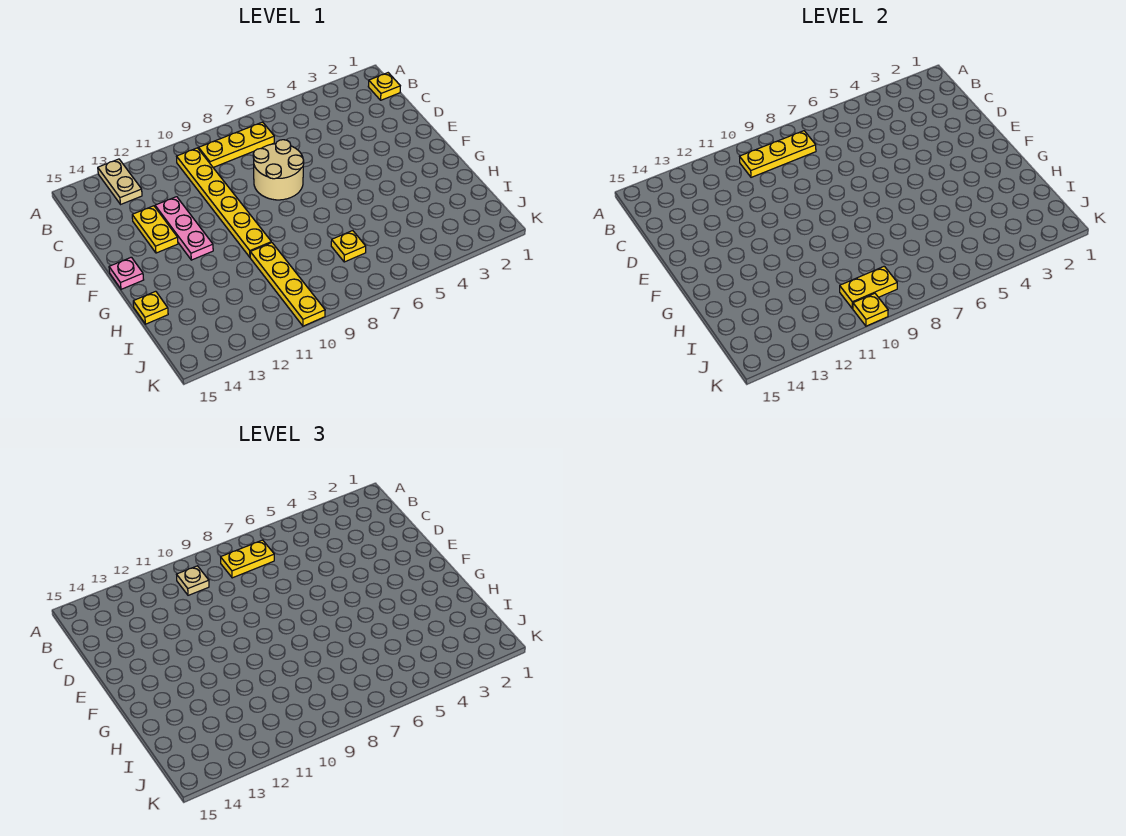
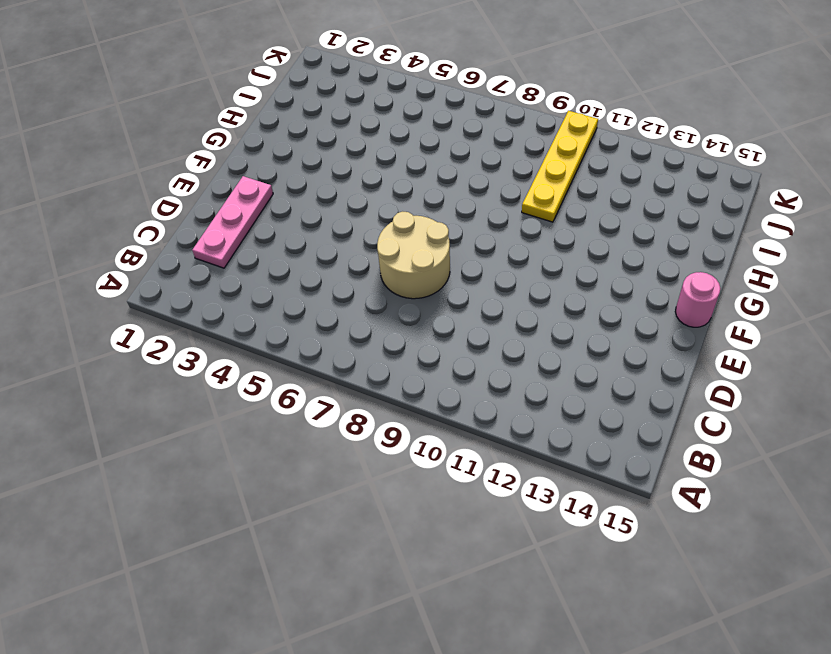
pink plate C2:E2 level 1 -> pink plate D12:F12 level 1
pink round brick F15 level 1 -> pink plate F15 level 1
none -> tan plate A13:B13 level 1
none -> yellow plate B1 level 1
none -> yellow plate B7:B9 level 1

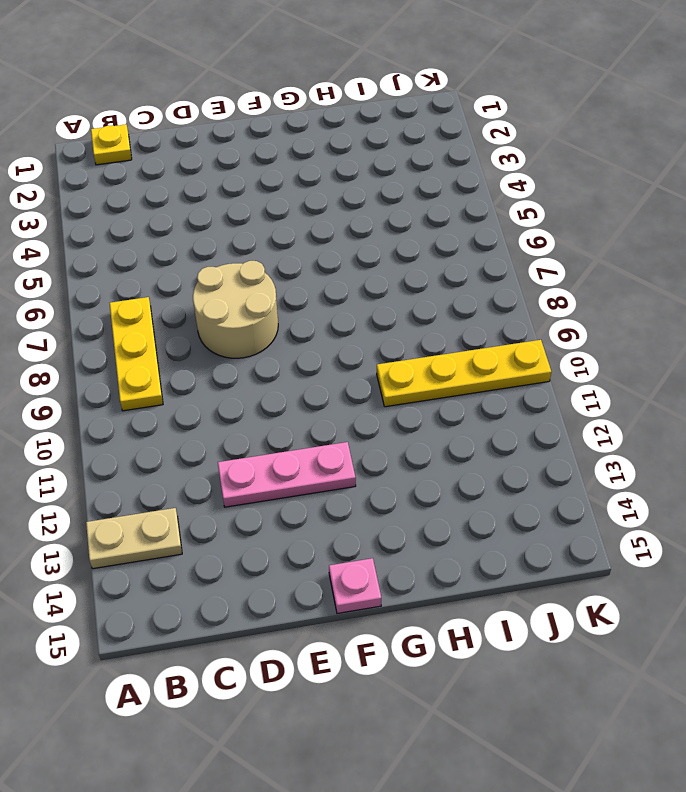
none -> yellow plate B10:G10 level 1
none -> yellow plate D13:E13 level 1
none -> yellow plate H15 level 1

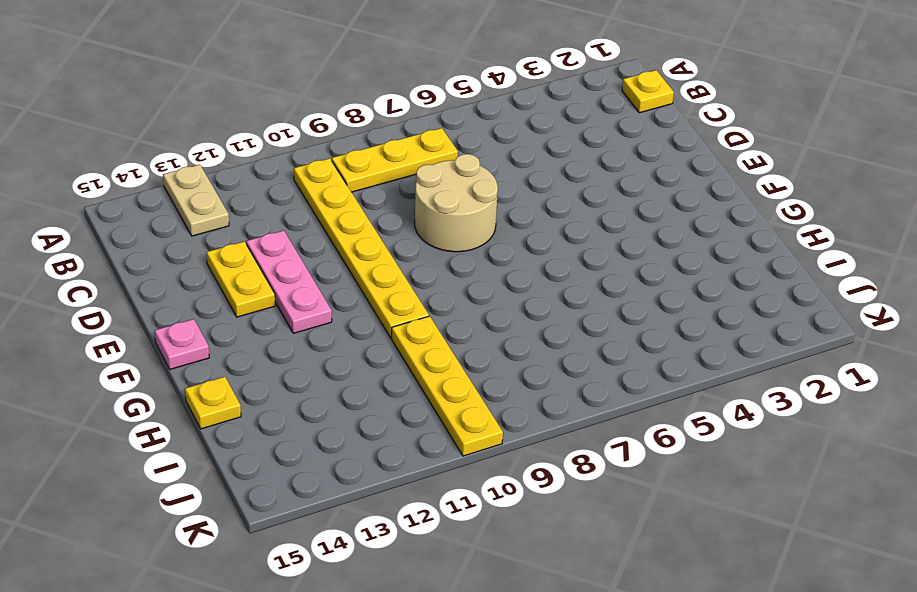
none -> yellow plate I7 level 1
none -> yellow plate B8:B10 level 2
none -> yellow plate J9:J10 level 2

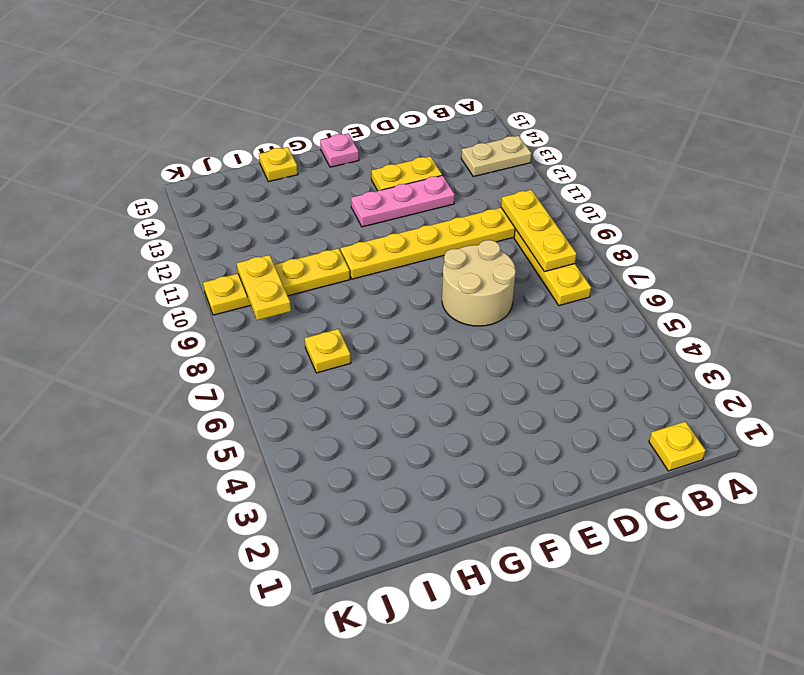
none -> yellow plate K10 level 2
none -> yellow plate B7:B8 level 3
none -> tan plate B10 level 3

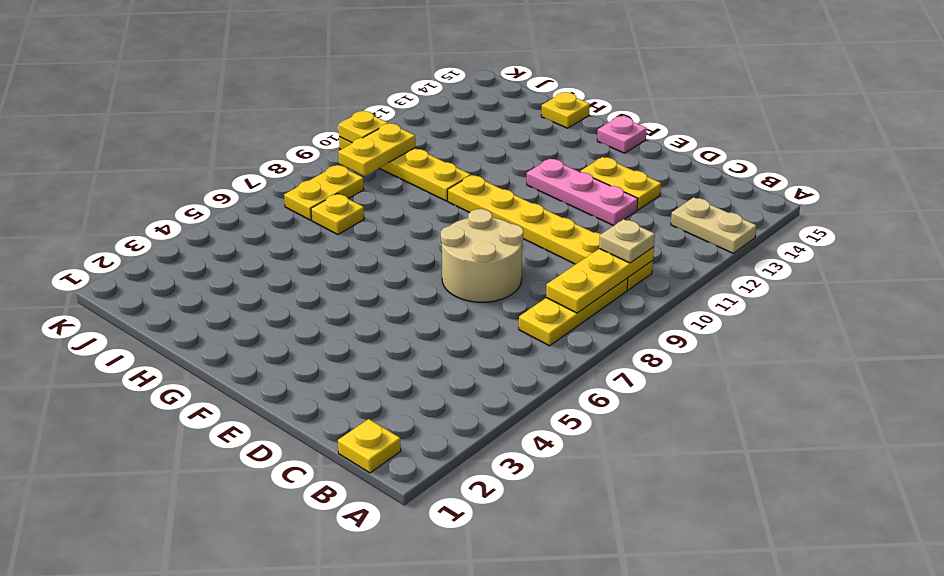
yellow plate J7:J8 level 1 -> yellow plate B7:B8 level 3

